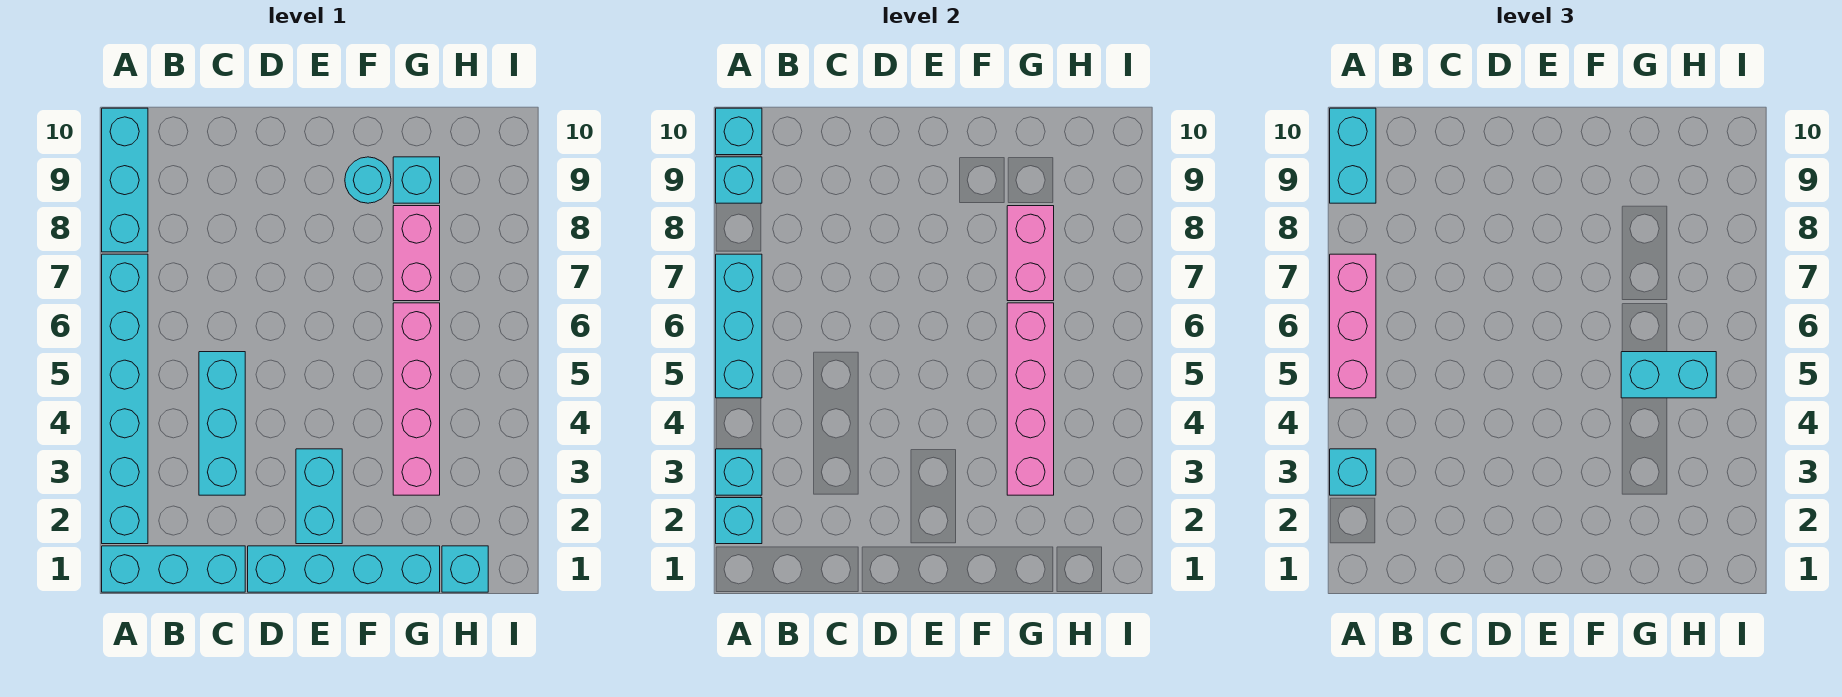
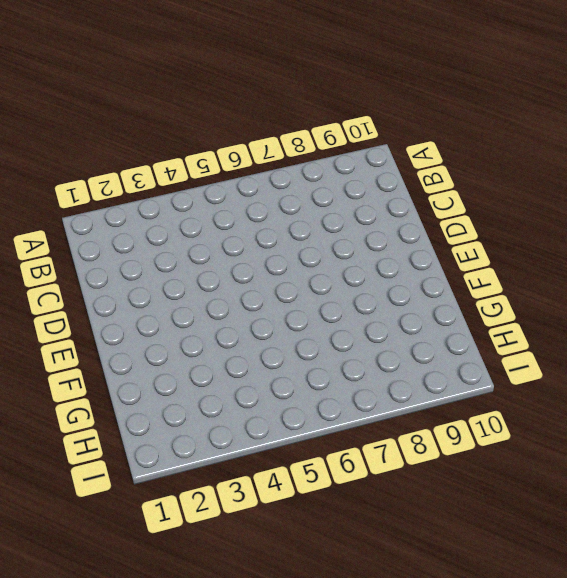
none -> cyan brick A1:C1 level 1
none -> cyan brick A2:A7 level 1
none -> cyan brick A8:A10 level 1

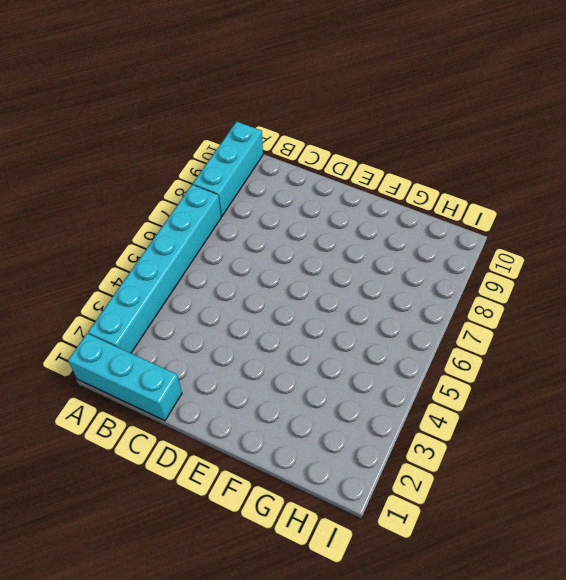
none -> cyan brick C3:C5 level 1
none -> cyan brick D1:G1 level 1
none -> cyan brick E2:E3 level 1

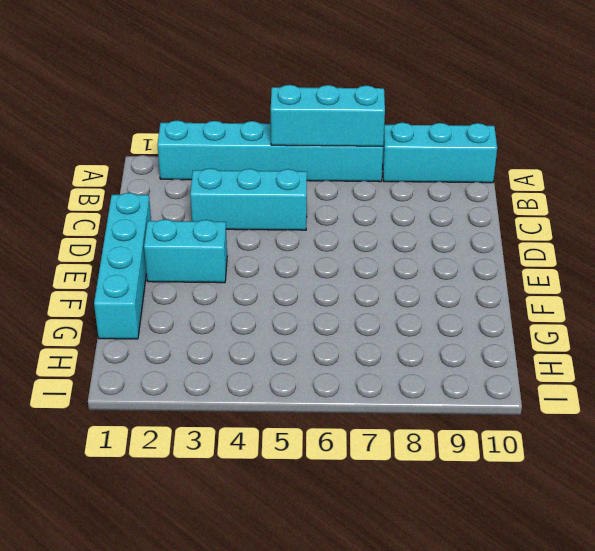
none -> cyan brick A1:C1 level 1
none -> cyan round brick F9 level 1
none -> pink brick G3:G6 level 1

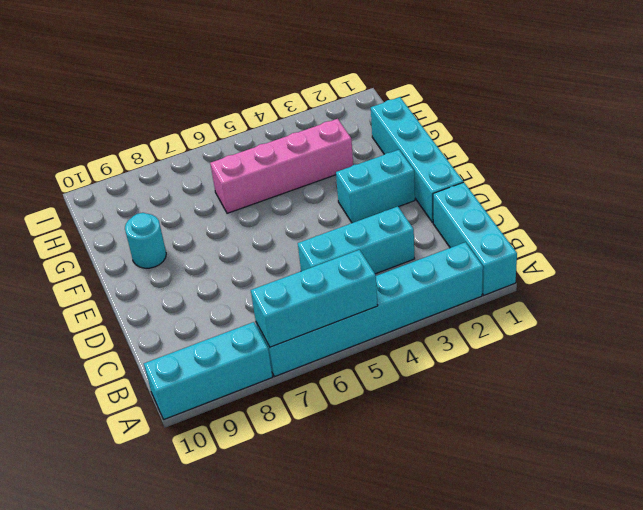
none -> pink brick G7:G8 level 1
none -> cyan brick G9 level 1
none -> cyan brick H1 level 1

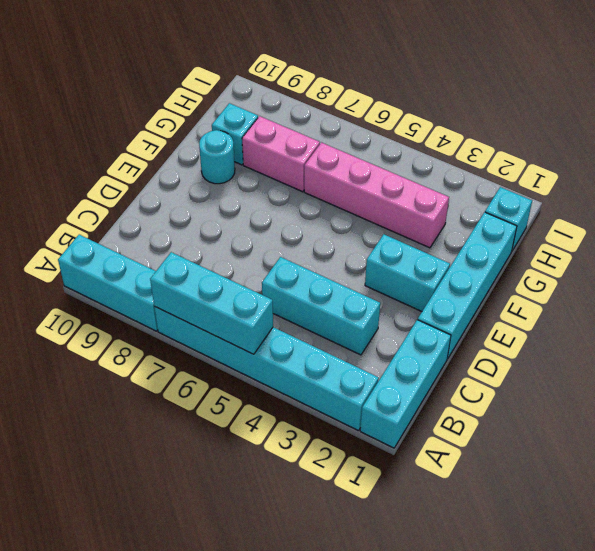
none -> cyan brick A2 level 2
none -> cyan brick A3 level 2
none -> cyan brick A9 level 2

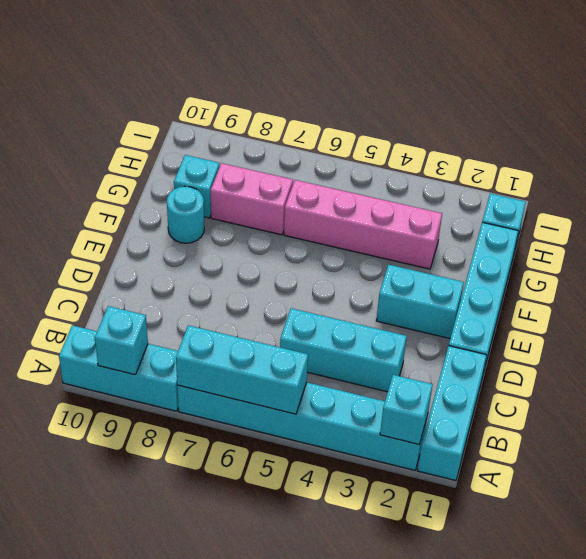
none -> cyan brick A3 level 2
none -> cyan brick A10 level 2
none -> pink brick G3:G6 level 2

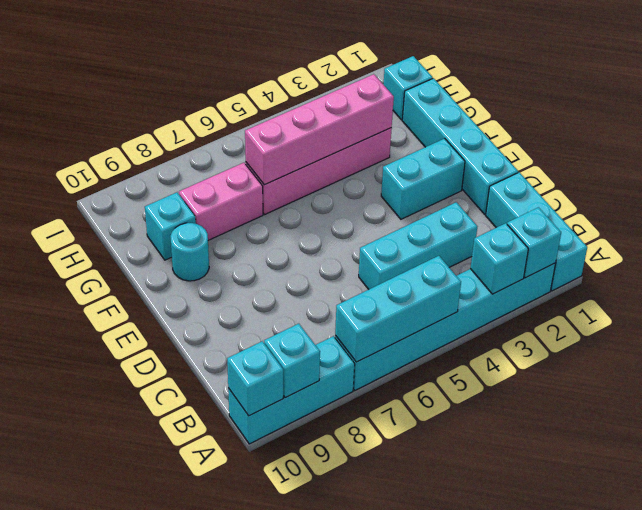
none -> pink brick G7:G8 level 2
none -> cyan brick A3 level 3
none -> pink brick A5:A7 level 3

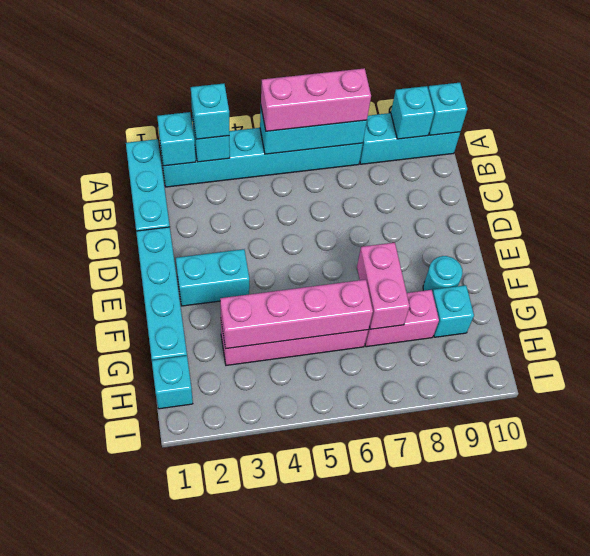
pink brick F7:G7 level 2 -> pink brick G7:G8 level 2
none -> cyan brick C3:C5 level 1
none -> cyan brick A9:A10 level 3
none -> cyan brick G5:H5 level 3

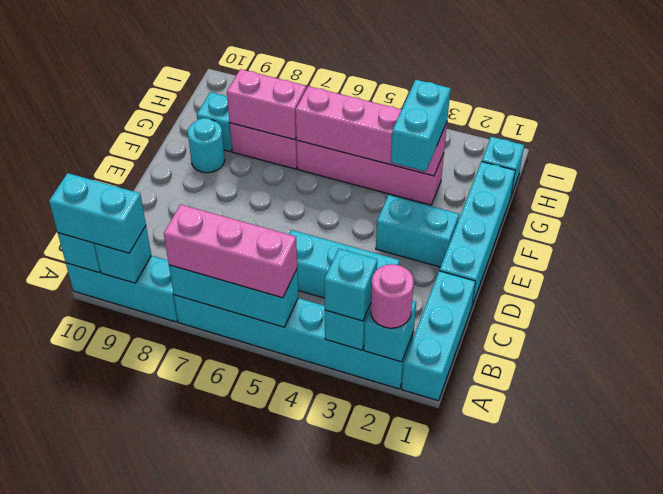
pink round brick A2 level 3 -> none
cyan brick F3:G3 level 3 -> cyan brick G5:H5 level 3

